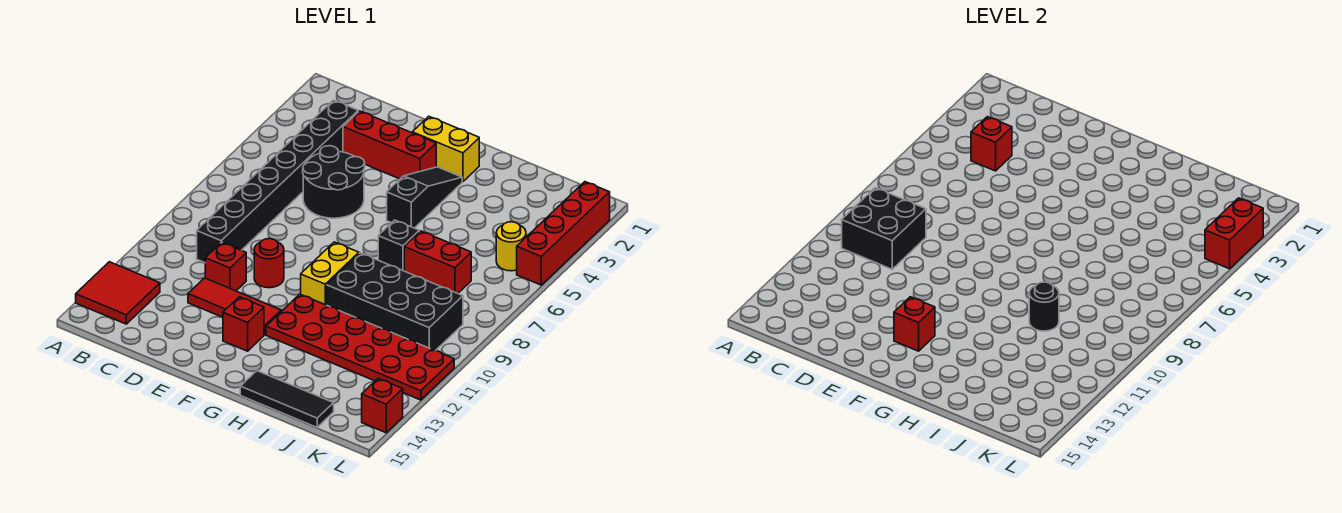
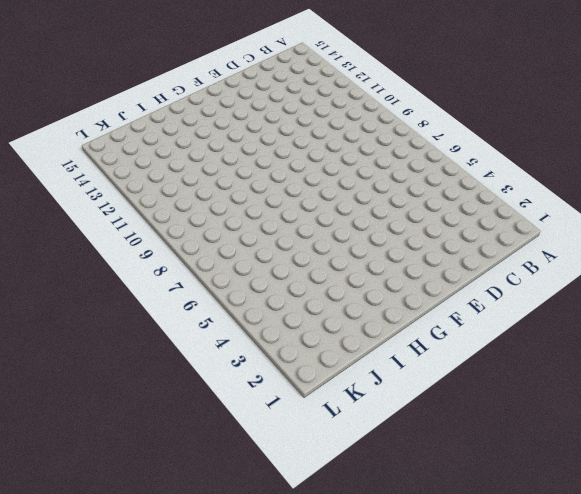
none -> red tile A13:B14 level 1
none -> black brick C3:C10 level 1
none -> red brick D3:F3 level 1

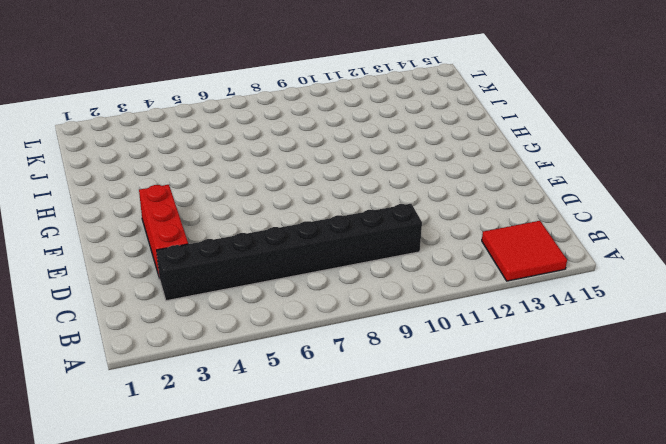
none -> black round brick D5:E6 level 1
none -> red brick D11 level 1
none -> red tile D12:F12 level 1

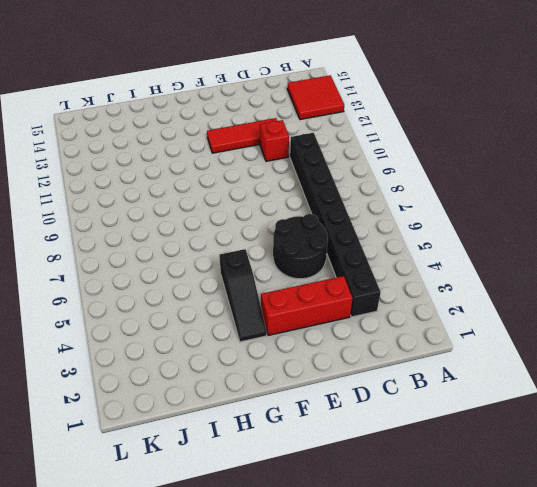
none -> red round brick E10 level 1
none -> yellow brick F2:G2 level 1
none -> red brick F13 level 1

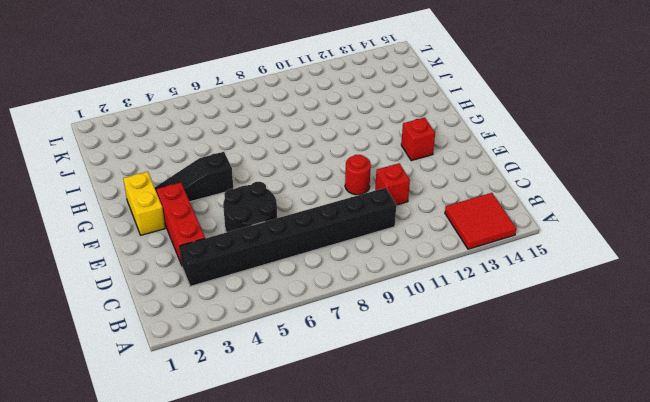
none -> red tile D12:F12 level 1
none -> yellow brick G9:G10 level 1
none -> red plate G11:L12 level 1

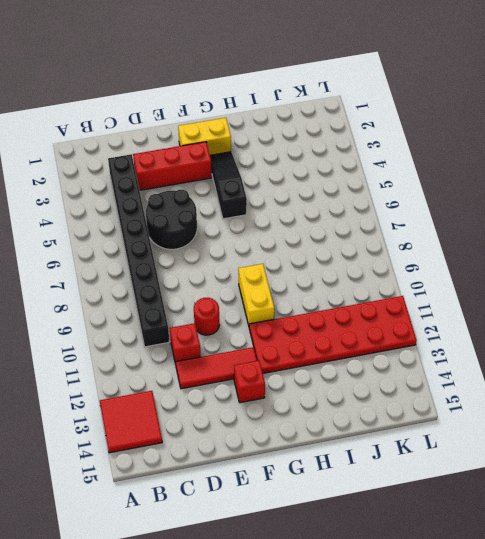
none -> black brick H7 level 1
none -> black brick H9:K10 level 1
none -> black tile H15:J15 level 1

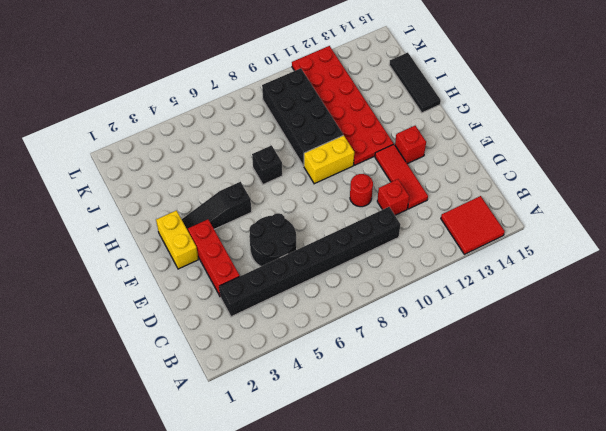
none -> red brick I7:J7 level 1
none -> yellow round brick K5 level 1
none -> red brick L2:L5 level 1

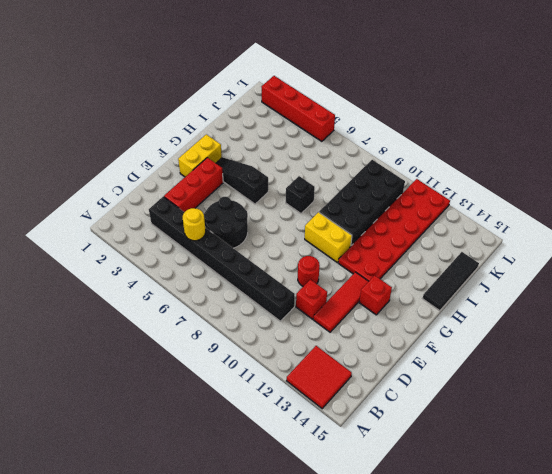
yellow round brick C5 level 2 -> yellow round brick K5 level 1
none -> red brick I7:J7 level 1
none -> red brick L14 level 1
none -> black brick B9:C10 level 2

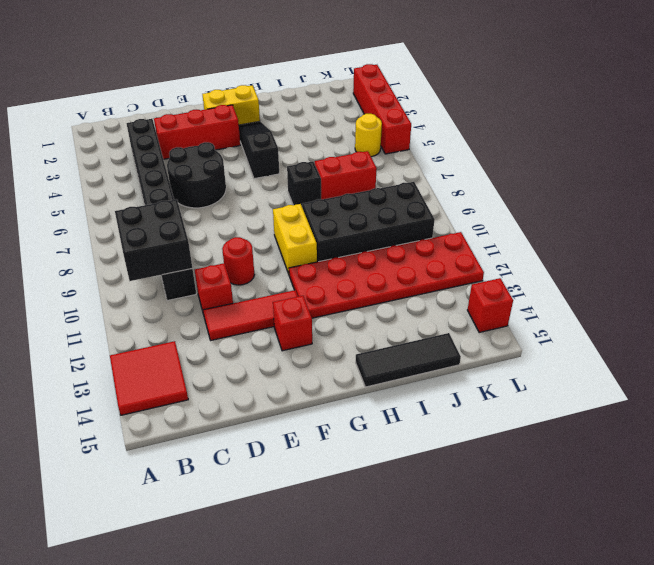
none -> red brick C4 level 2
none -> red brick F13 level 2
none -> black round brick I10 level 2

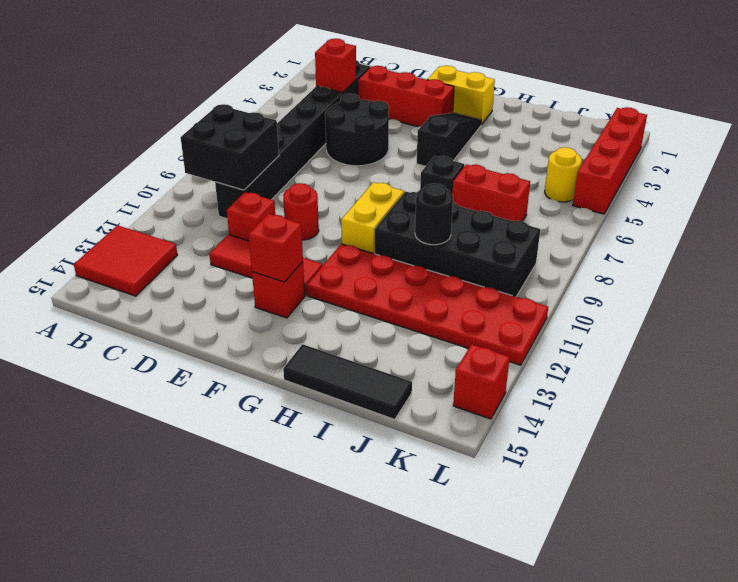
none -> red brick L3:L4 level 2

